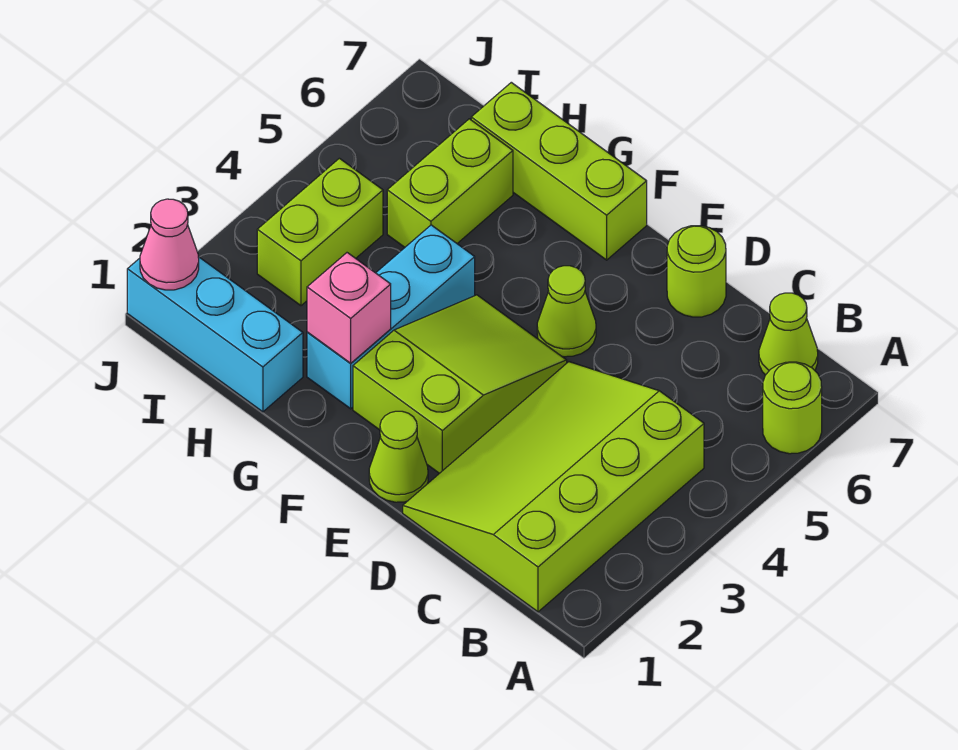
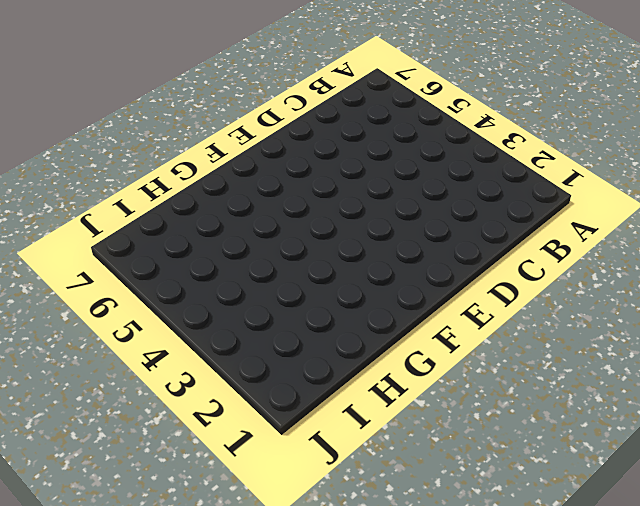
none -> lime round brick A6 level 1
none -> lime slope B1:D4 level 1 top B
none -> lime cone B7 level 1

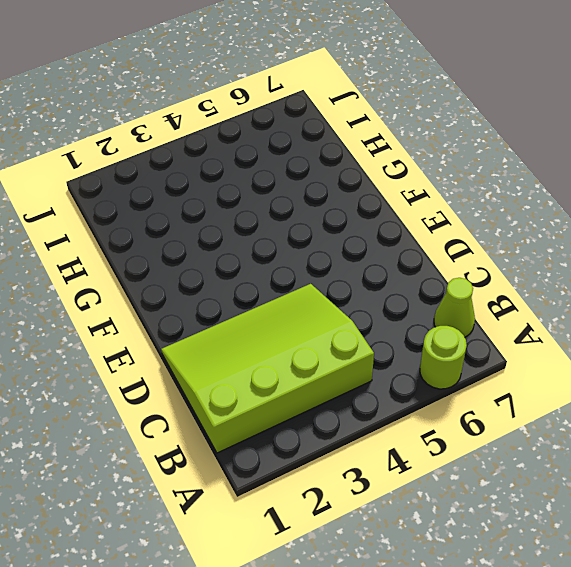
none -> lime round brick D7 level 1
none -> lime cone E1 level 1
none -> lime slope E2:F4 level 1 top 2

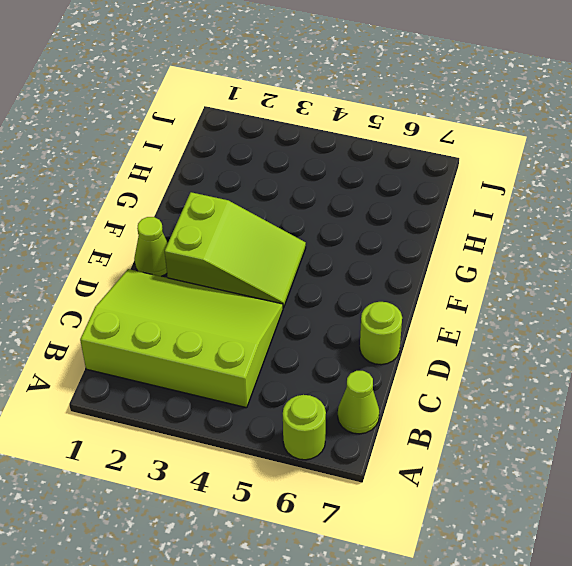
none -> lime cone E5 level 1
none -> lime brick F7:H7 level 1
none -> cyan brick G2:G4 level 1

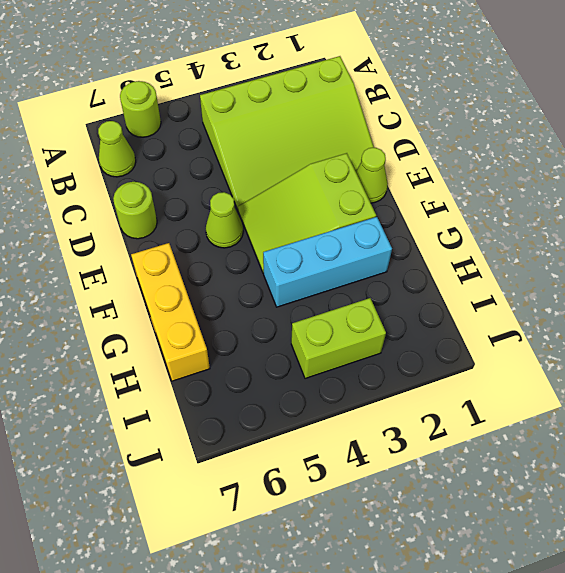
yellow brick F7:H7 level 1 -> lime brick F7:H7 level 1
none -> cyan brick H1:J1 level 1
none -> lime brick H5:H6 level 1
none -> pink brick G2 level 2

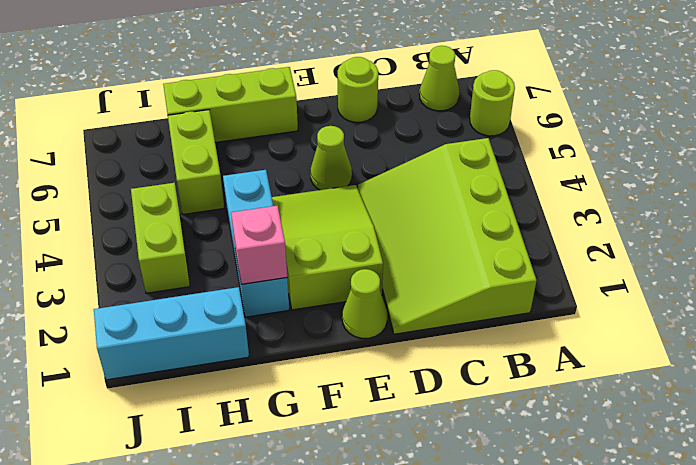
none -> pink cone J1 level 2

